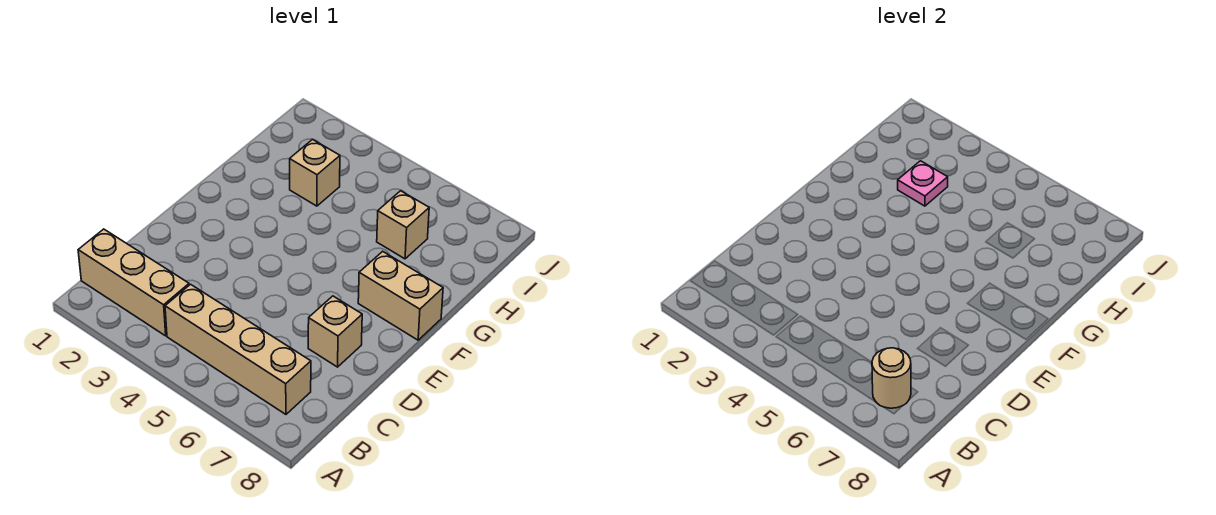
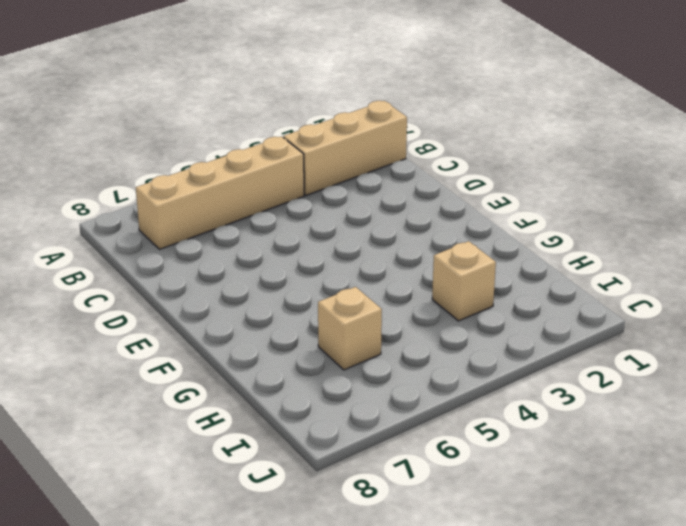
none -> tan brick D7 level 1
none -> tan brick F7:F8 level 1

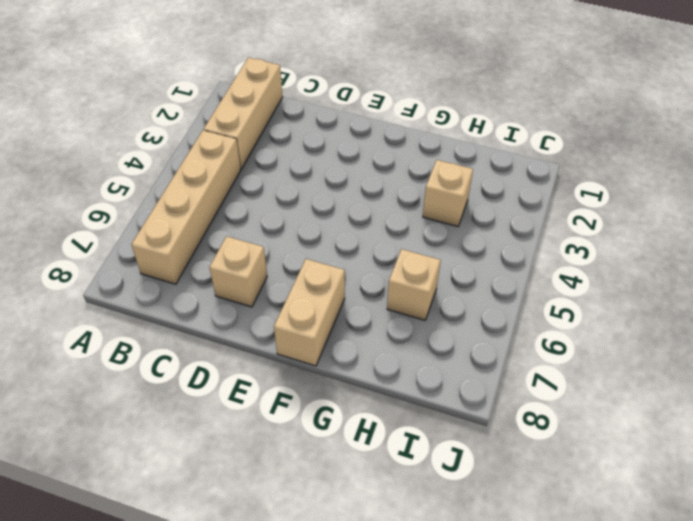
none -> tan round brick B7 level 2
none -> pink plate H3 level 2

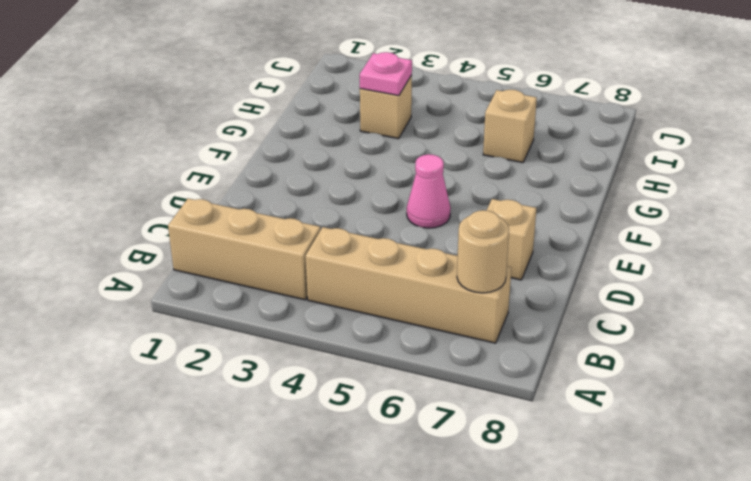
pink cone E5 level 1 -> none
none -> tan brick F7:F8 level 1

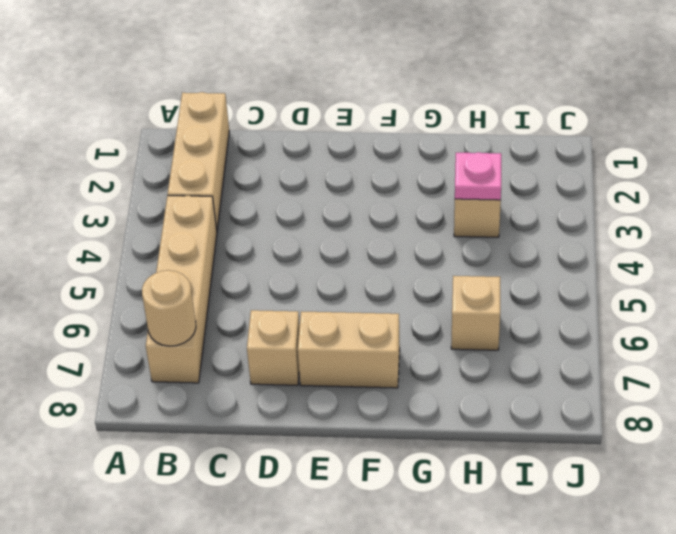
tan brick E7:F7 level 1 -> tan brick F7:F8 level 1

